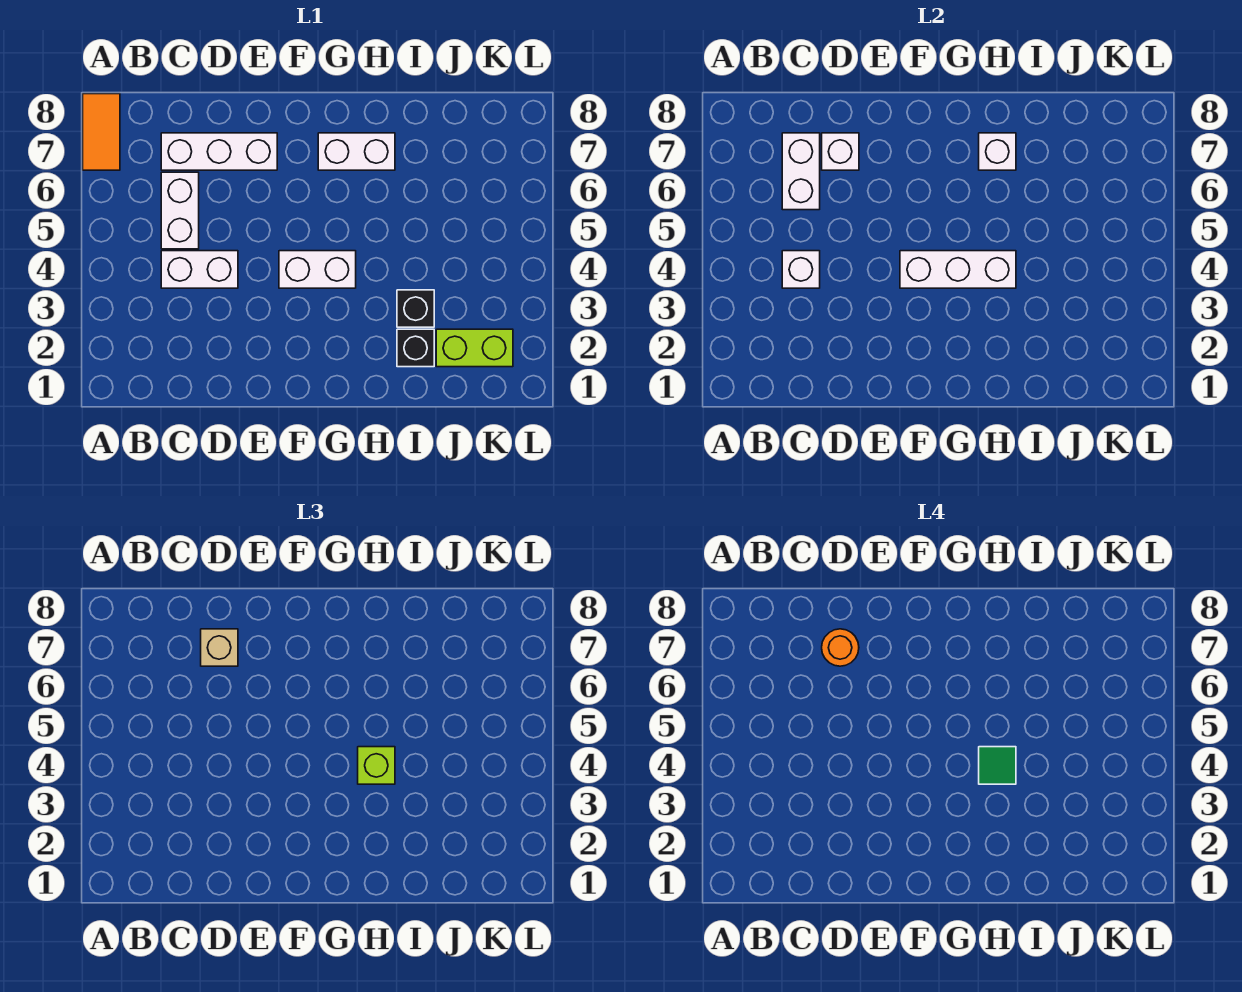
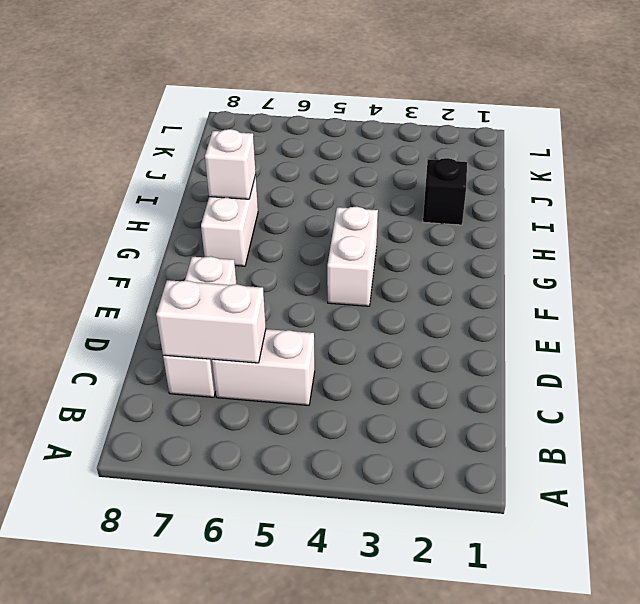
none -> orange tile A7:A8 level 1
none -> white brick C4:D4 level 1
none -> black brick I3 level 1

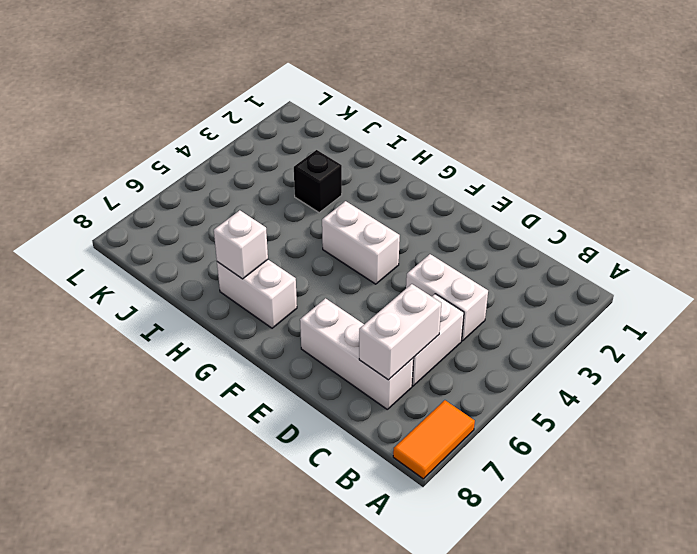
none -> black brick I2 level 1
none -> lime brick J2:K2 level 1
none -> white brick C4 level 2

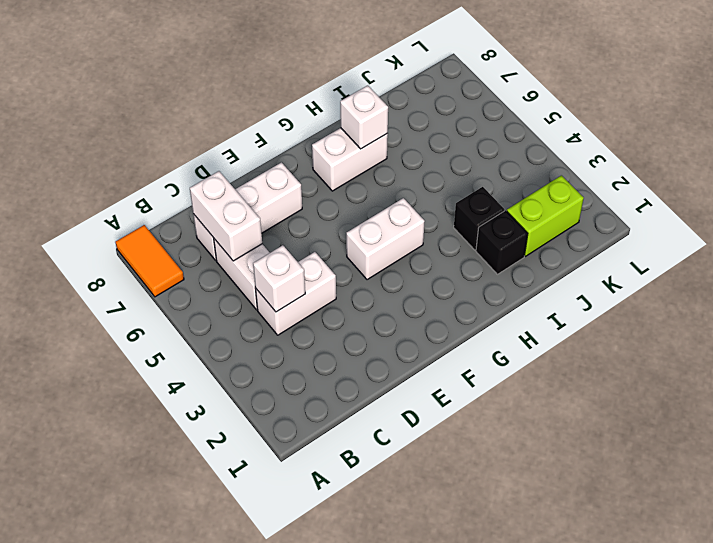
none -> white brick D7 level 2
none -> white brick F4:H4 level 2
none -> tan brick D7 level 3

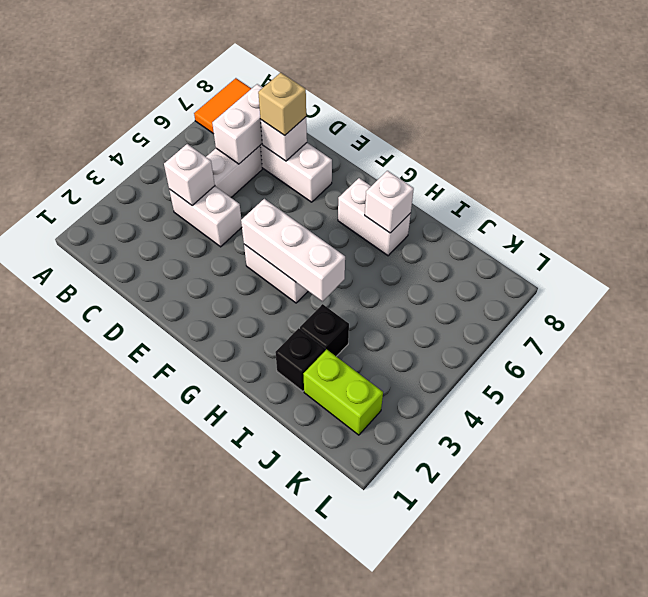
none -> lime brick H4 level 3
none -> orange round brick D7 level 4
none -> green tile H4 level 4

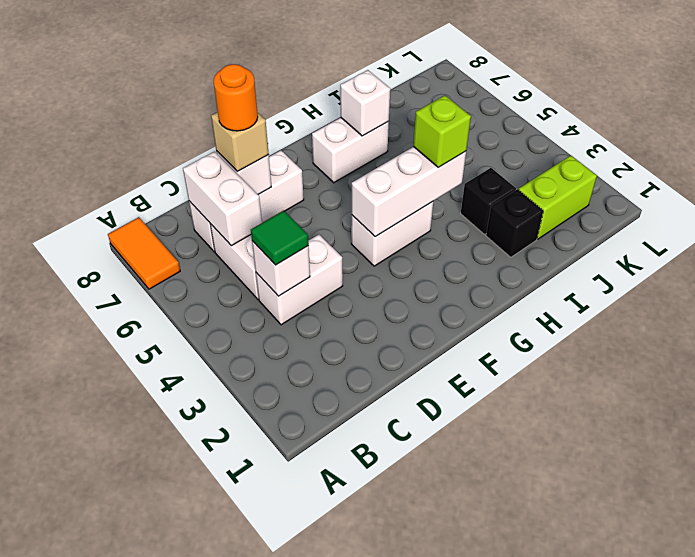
green tile C4 level 3 -> green tile H4 level 4

